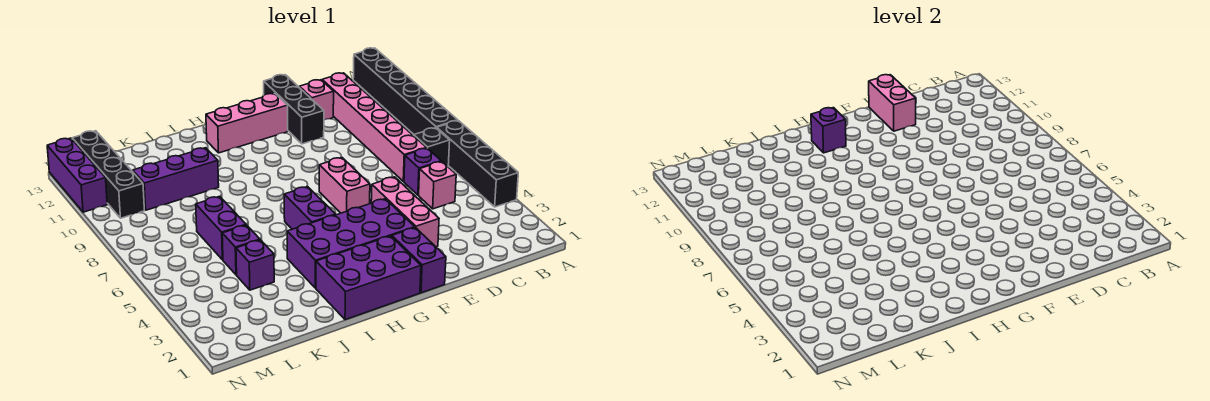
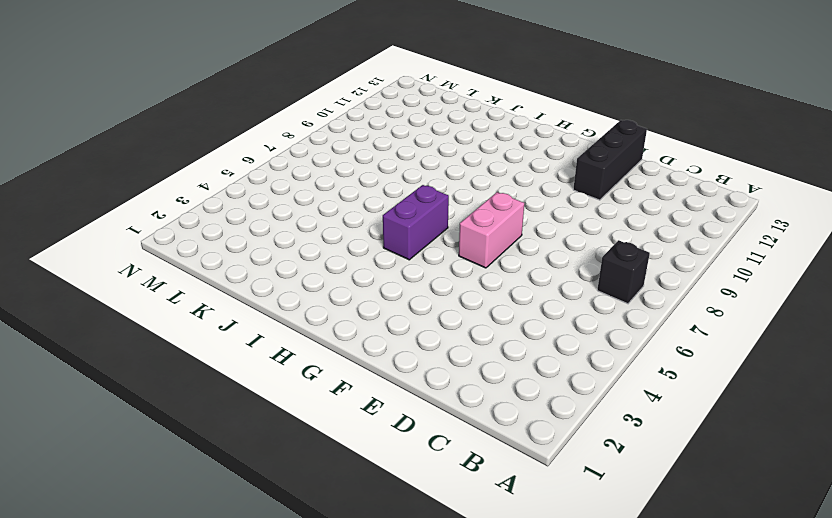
none -> black brick A4:A7 level 1
none -> black brick A8:A13 level 1
none -> pink brick C5 level 1

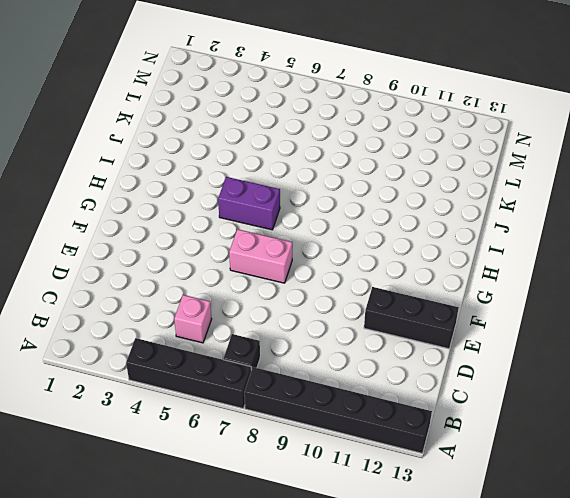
none -> purple brick C6 level 1
none -> pink brick C7:C12 level 1
none -> pink brick D12 level 1

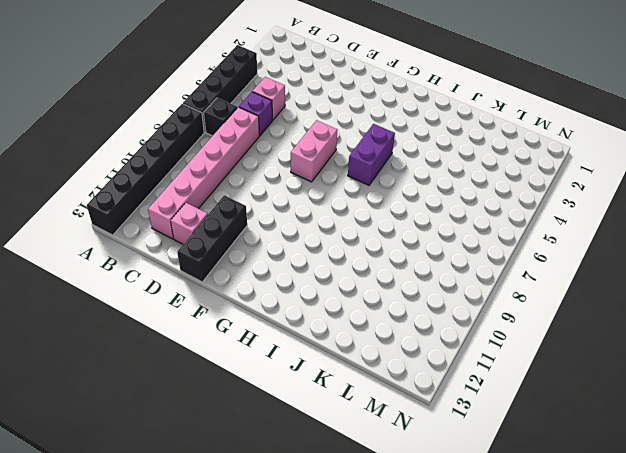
none -> pink brick E3:E5 level 1
none -> purple brick F1:F2 level 1
none -> purple brick F3:I4 level 1

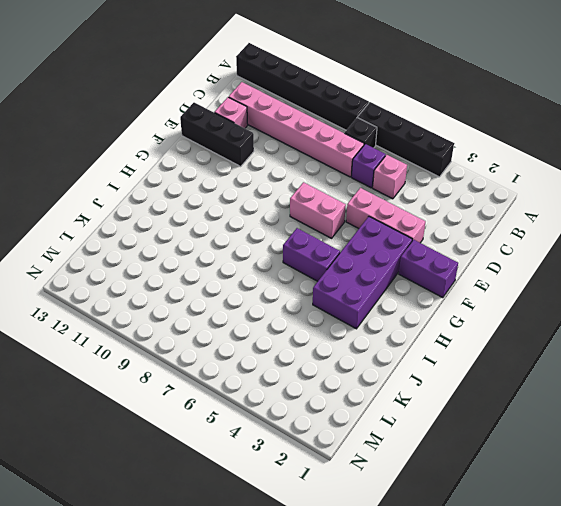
none -> pink brick F12:H12 level 1
none -> purple brick G1:I2 level 1
none -> purple brick J10:L10 level 1

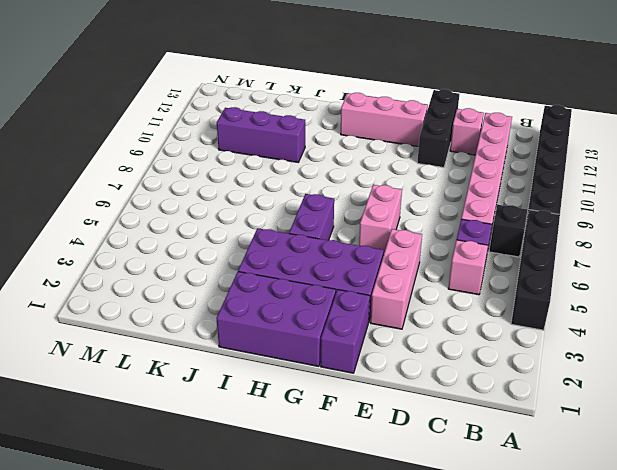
none -> purple brick K4 level 1
none -> purple brick K5 level 1
none -> purple brick K6:K7 level 1

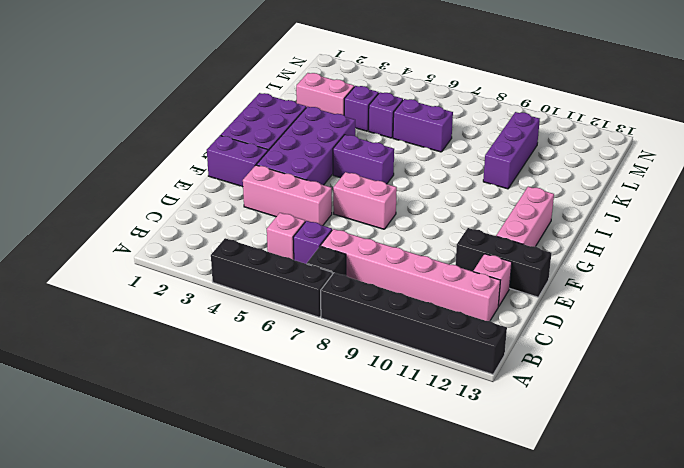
pink brick K2:K3 level 1 -> pink brick E12:E13 level 2
none -> black brick M10:M13 level 1
none -> purple brick N11:N13 level 1
none -> purple brick H12 level 2

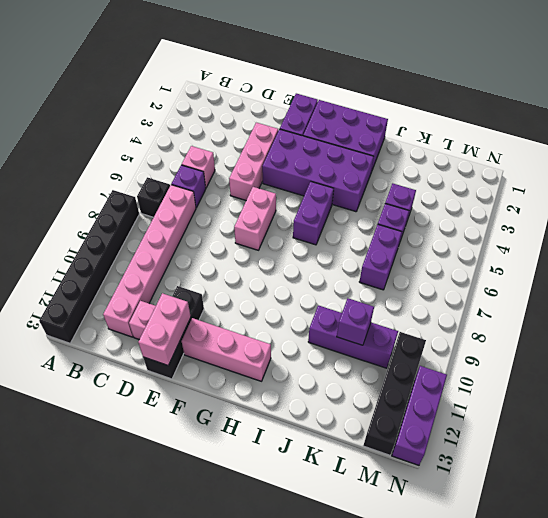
purple brick K10 level 2 -> purple brick H12 level 2
none -> black brick A4:A7 level 1

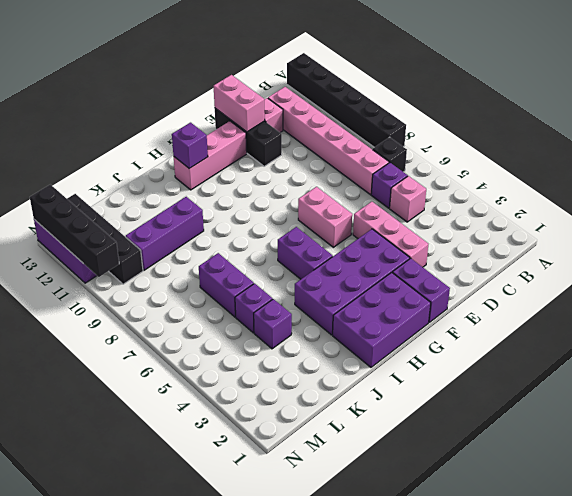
black brick N10:N13 level 2 -> black brick A4:A7 level 1

